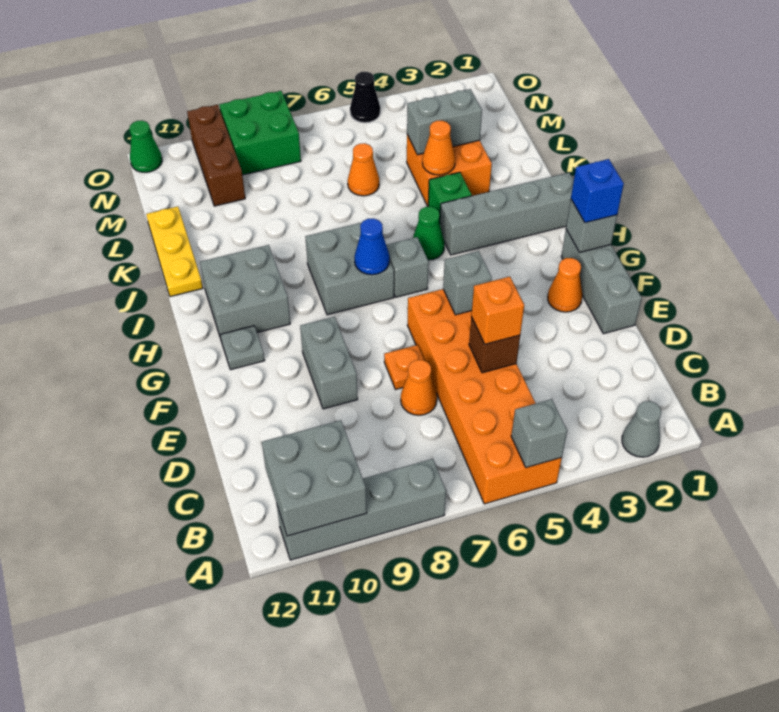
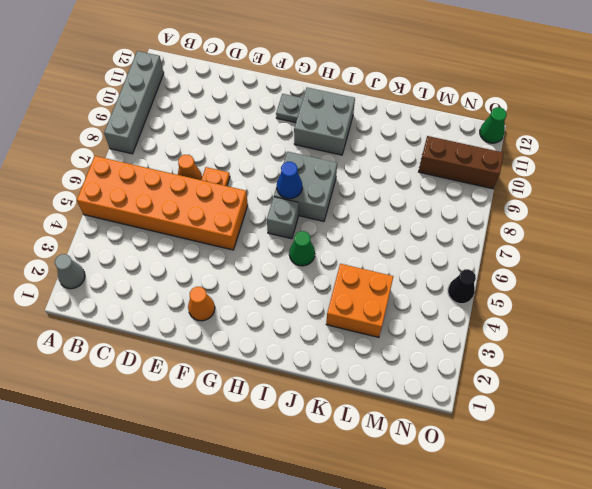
none -> grey brick E1:G1 level 1
none -> grey brick E9:F9 level 1
none -> grey brick I1:I4 level 1
none -> green brick J4 level 1

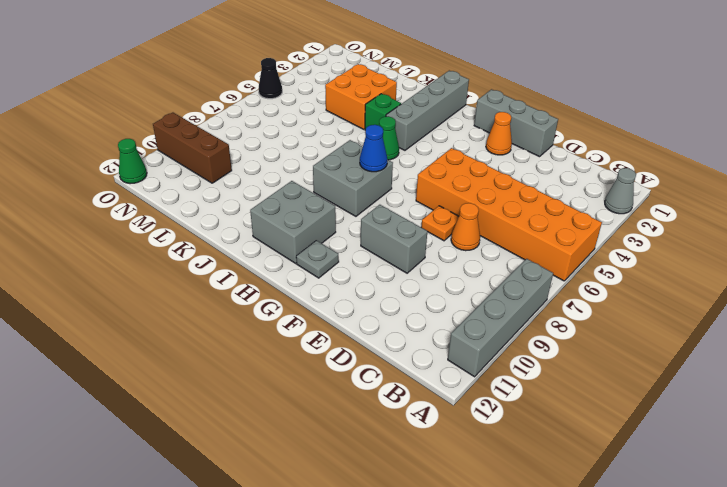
none -> grey brick H6 level 1
none -> yellow plate J12:L12 level 1
none -> orange cone L6 level 1
none -> green brick N8:O9 level 1

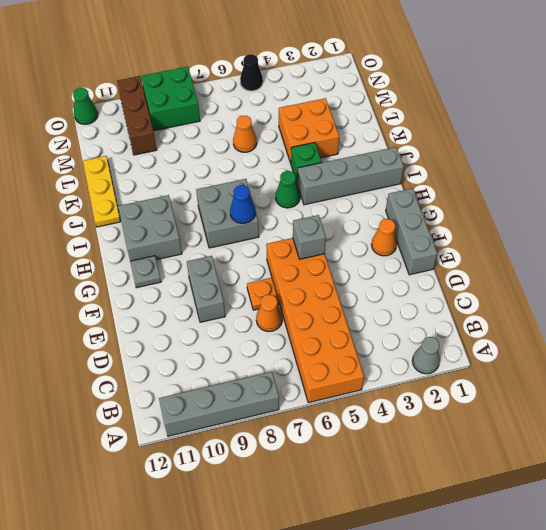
none -> grey brick H6 level 1
none -> grey brick A5 level 2
none -> grey brick A10:B11 level 2
none -> brown brick D5 level 2

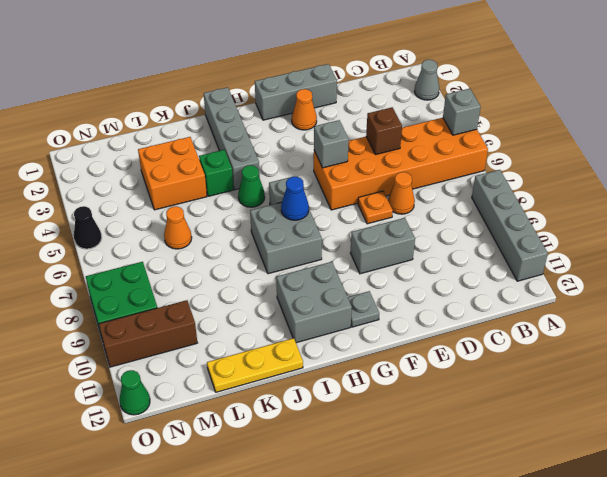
none -> grey brick A10:B11 level 2
none -> grey brick G1 level 2
none -> orange cone K4 level 2
none -> grey brick L3:L4 level 2

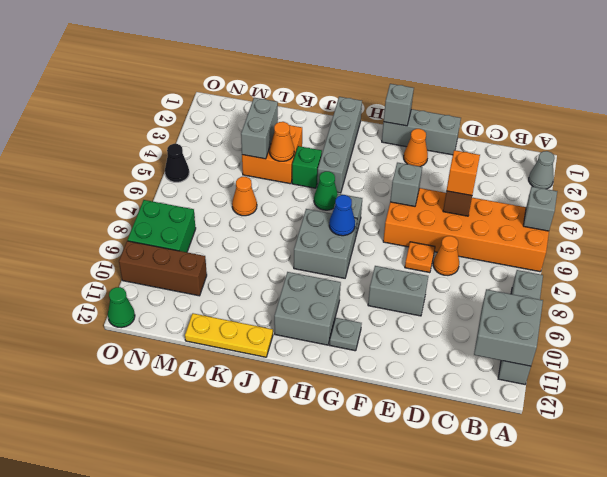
none -> blue brick G1 level 3

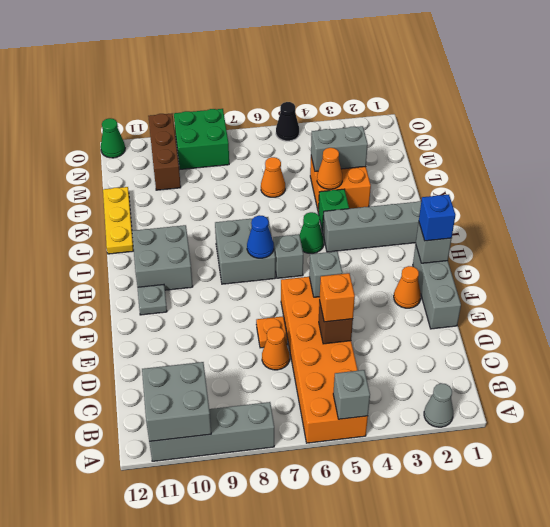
none -> grey brick E9:F9 level 1

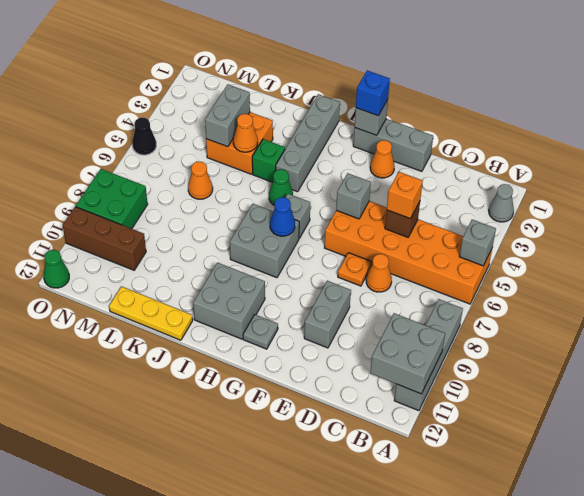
grey brick E9:E10 level 1 -> grey brick E9:F9 level 1

